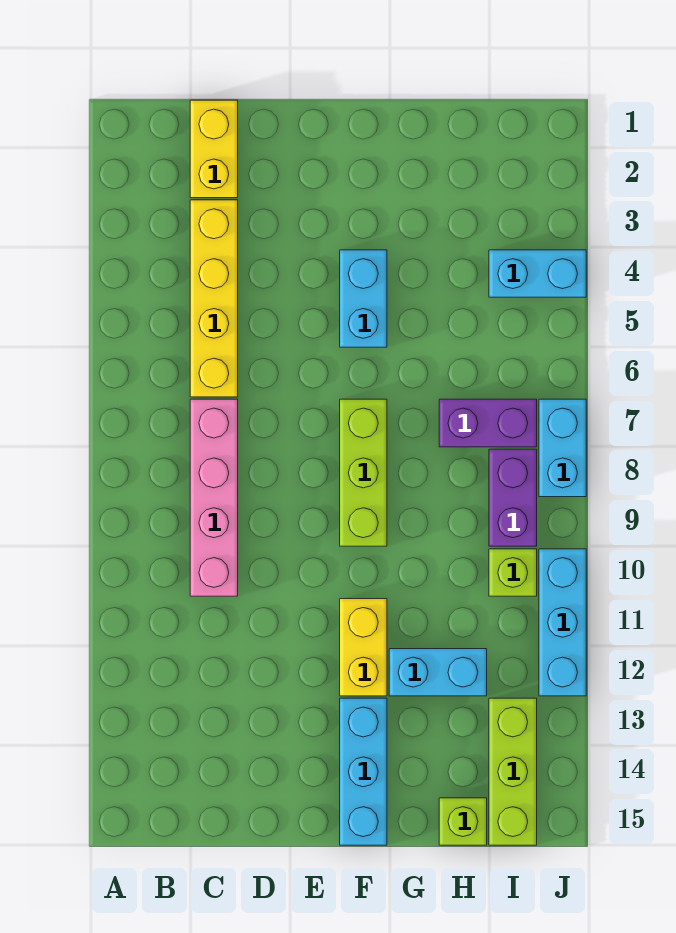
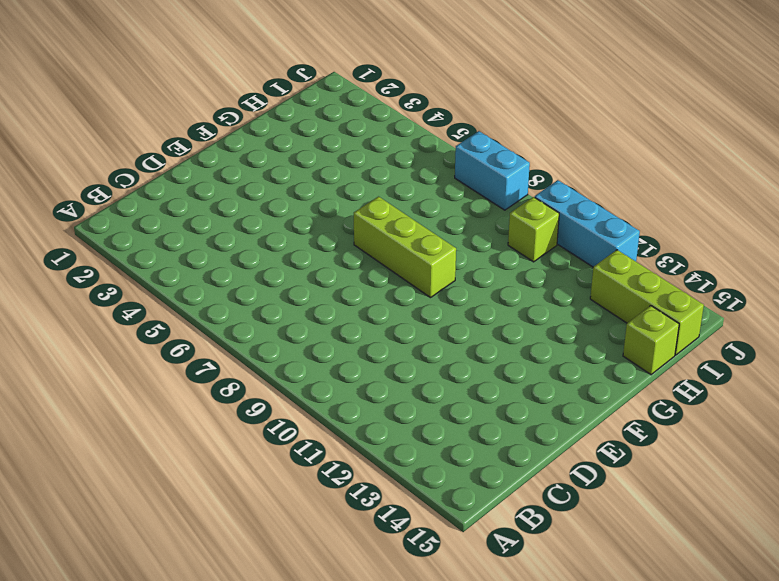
none -> yellow brick C1:C2 level 1
none -> yellow brick C3:C6 level 1
none -> pink brick C7:C10 level 1

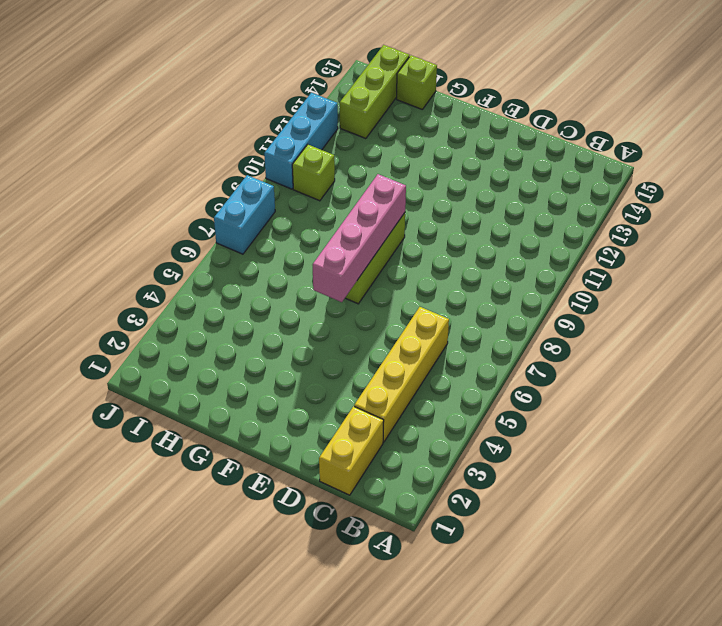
pink brick F6:F9 level 2 -> pink brick C7:C10 level 1
none -> cyan brick F4:F5 level 1
none -> yellow brick F11:F12 level 1
none -> cyan brick F13:F15 level 1

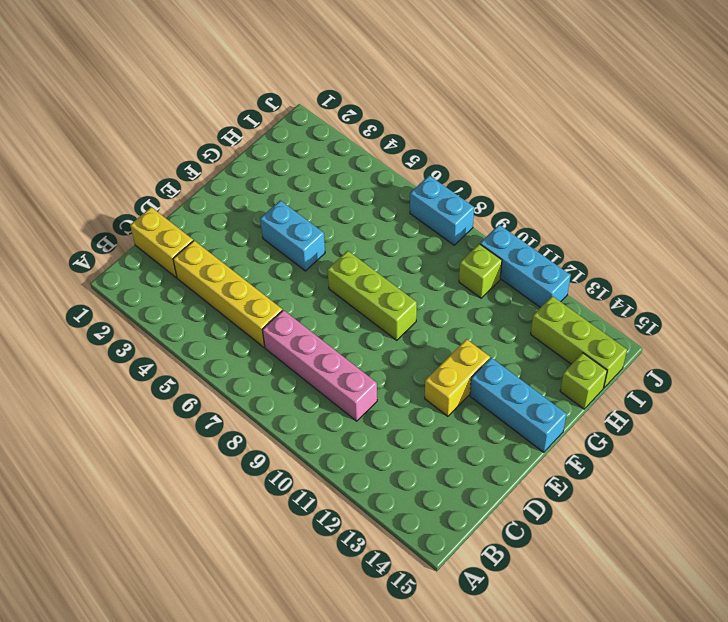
yellow brick E12:F12 level 1 -> yellow brick F11:F12 level 1
none -> cyan brick G12:H12 level 1
none -> purple brick H7:I7 level 1
none -> cyan brick I4:J4 level 1

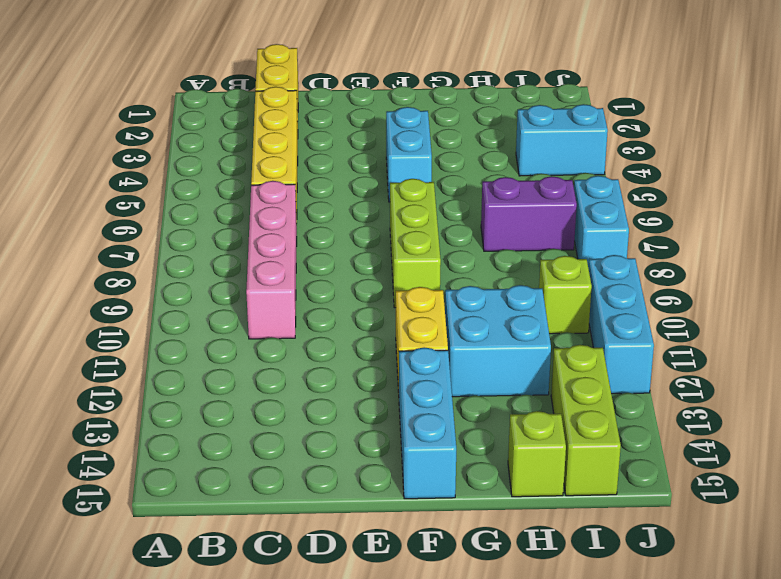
cyan brick G11:H12 level 1 -> cyan brick G12:H12 level 1
none -> purple brick I8:I9 level 1

